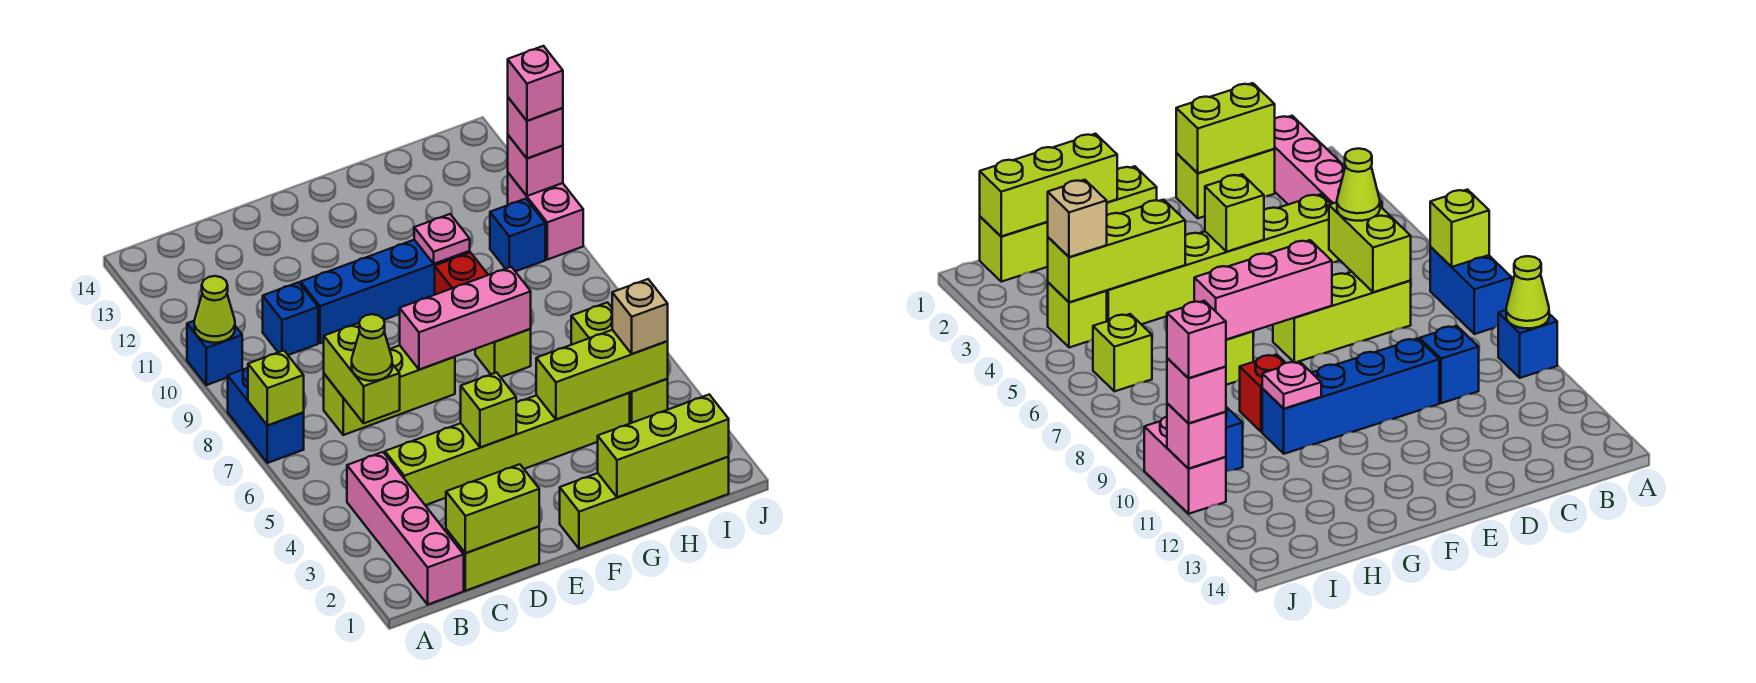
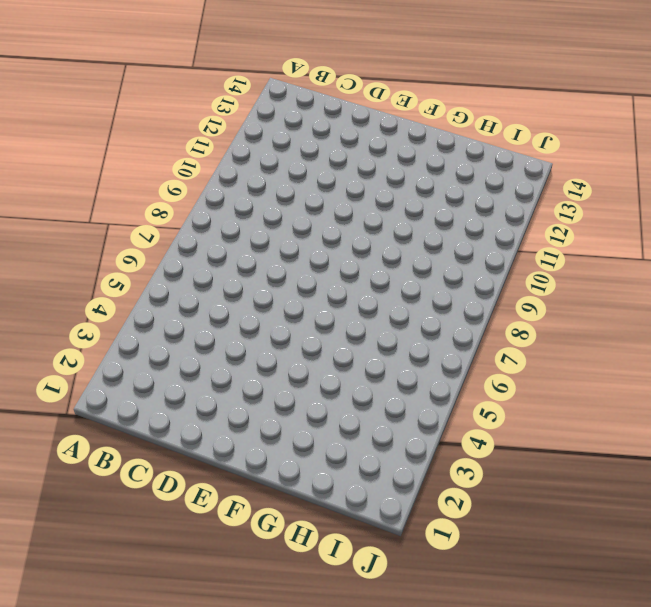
none -> blue brick A7:A8 level 1
none -> blue brick A10 level 1
none -> pink brick B1:B4 level 1

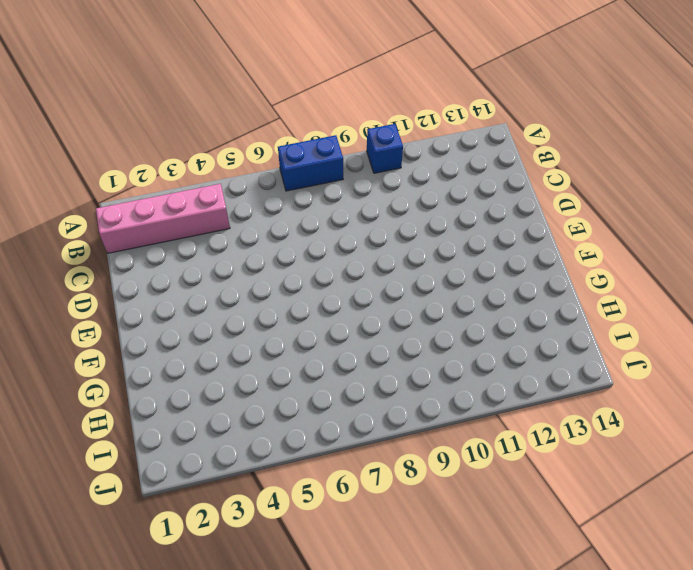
none -> lime brick C1:D1 level 1
none -> lime brick C4:H4 level 1
none -> lime brick C7:E7 level 1

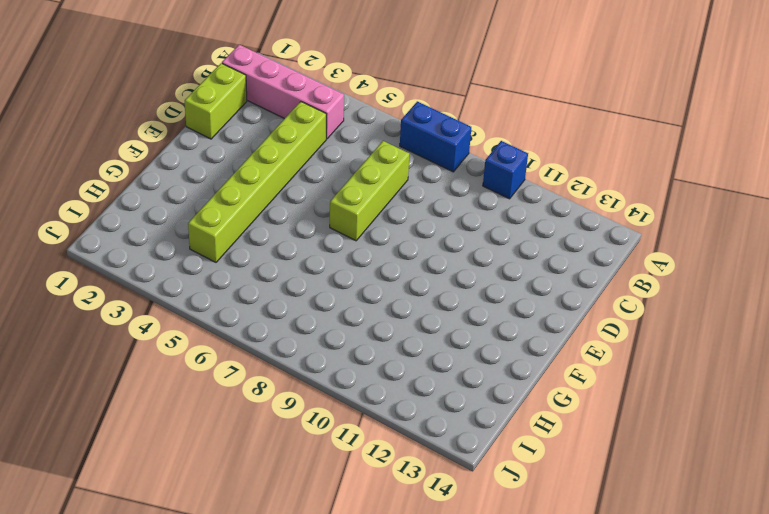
none -> blue brick C10 level 1
none -> blue brick D10:G10 level 1
none -> lime brick F1:I1 level 1

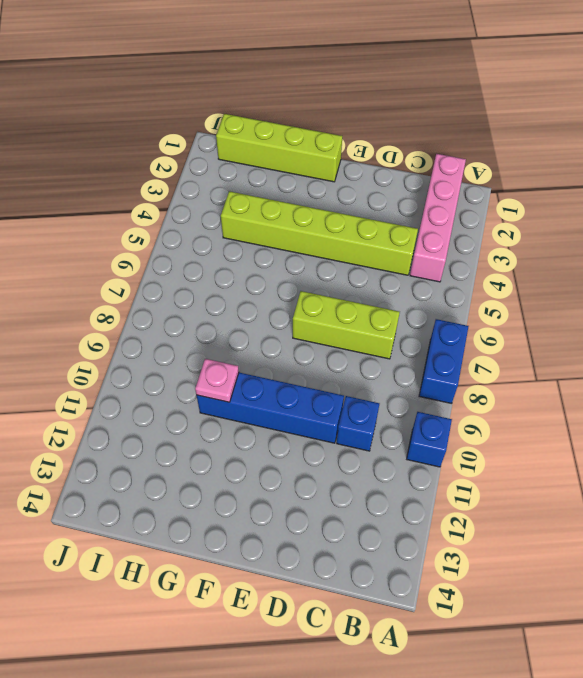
none -> lime brick C1:D1 level 1
none -> lime brick G7 level 1
none -> red brick G9 level 1

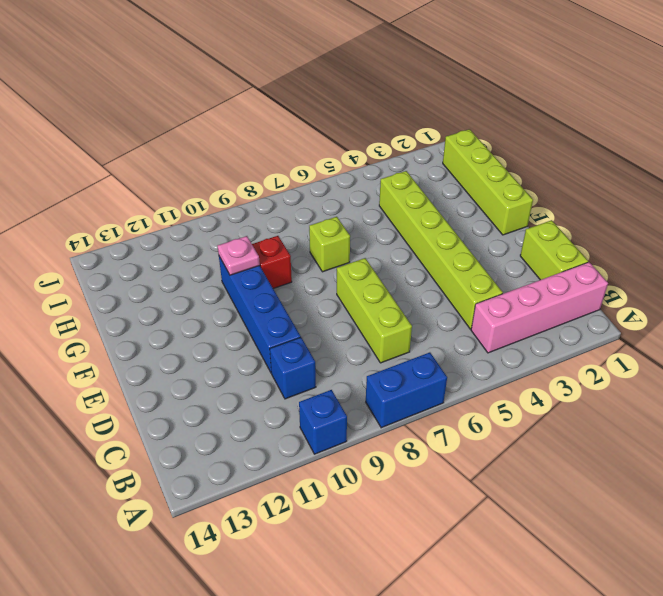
none -> lime brick I4 level 1
none -> lime brick I6 level 1
none -> blue brick I10 level 1

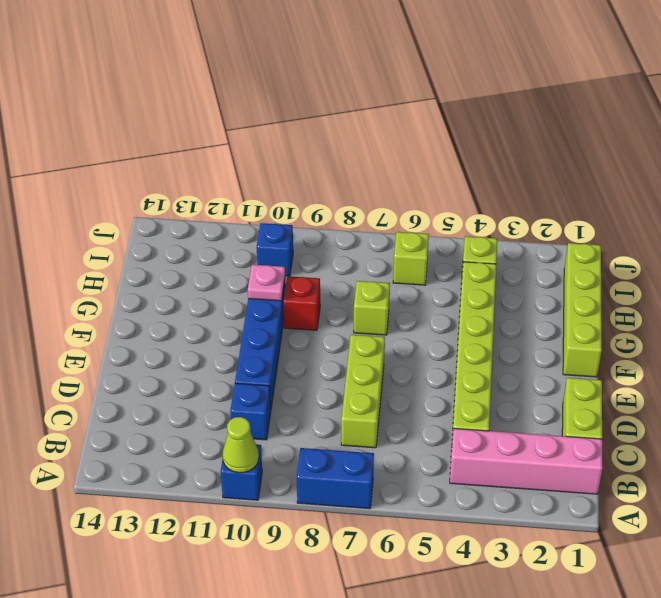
none -> pink brick J10:J11 level 1
none -> lime brick A7 level 2
none -> lime brick C1:D1 level 2

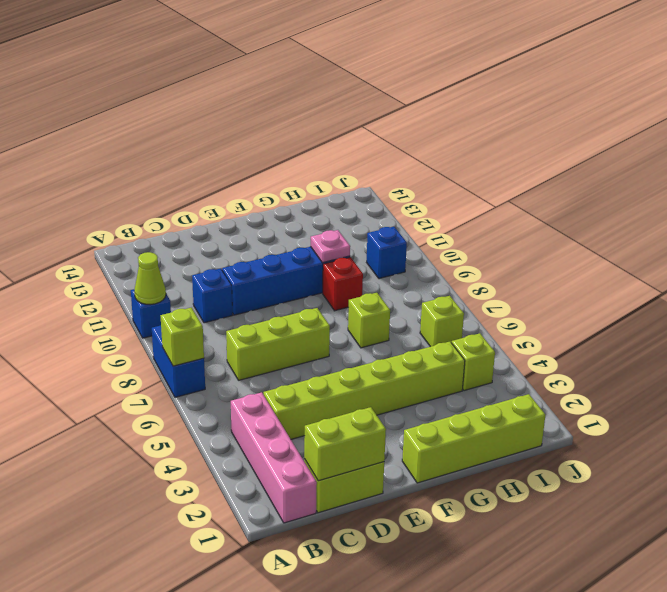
none -> pink brick J10:J11 level 1
none -> lime brick C6:C7 level 2
none -> lime brick E4 level 2

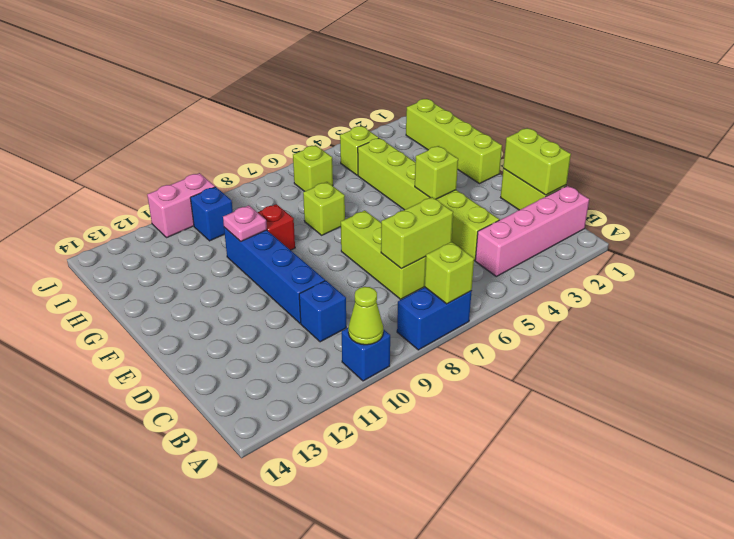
none -> pink brick E7:G7 level 2
none -> lime brick G1:I1 level 2
none -> lime brick G4:I4 level 2

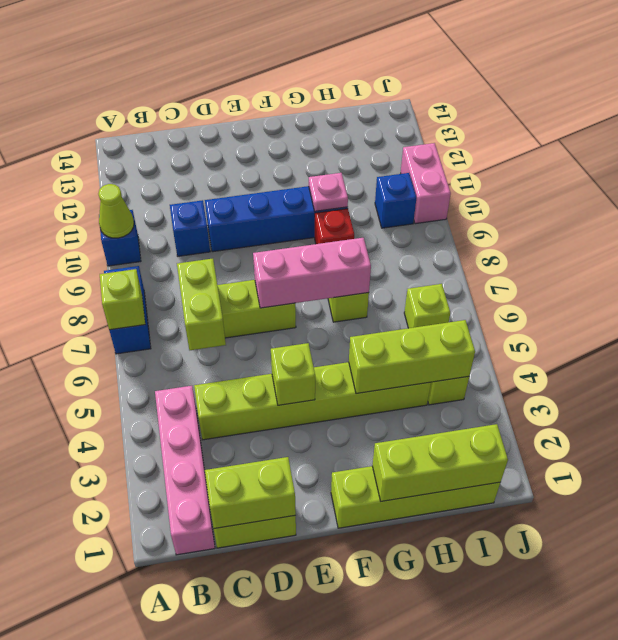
none -> pink brick J11 level 2
none -> lime cone C6 level 3
none -> tan brick I4 level 3

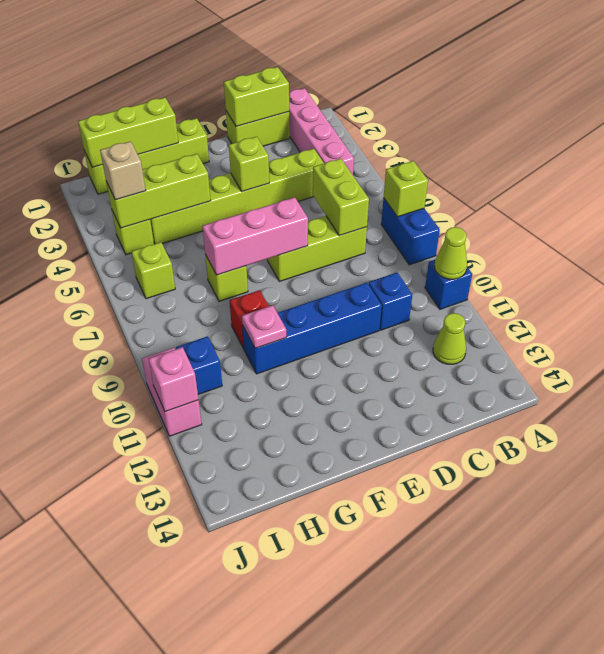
lime cone B12 level 1 -> lime cone C6 level 3
none -> pink brick J11 level 3
none -> pink brick J11 level 4

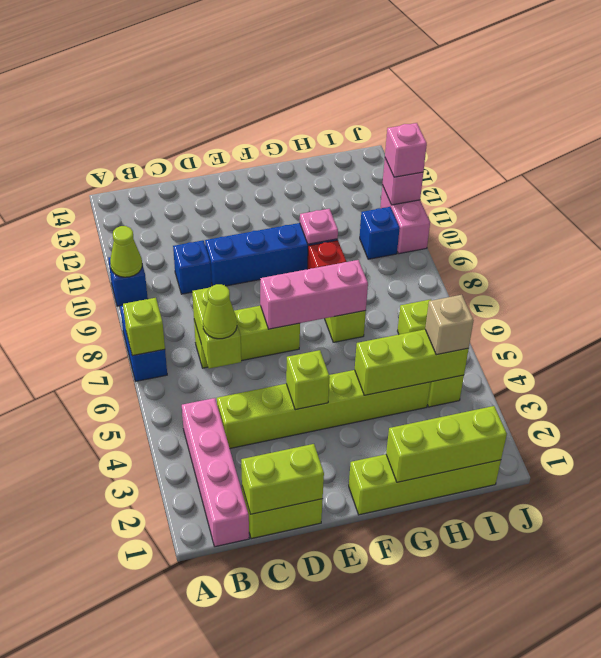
none -> pink brick J11 level 4

